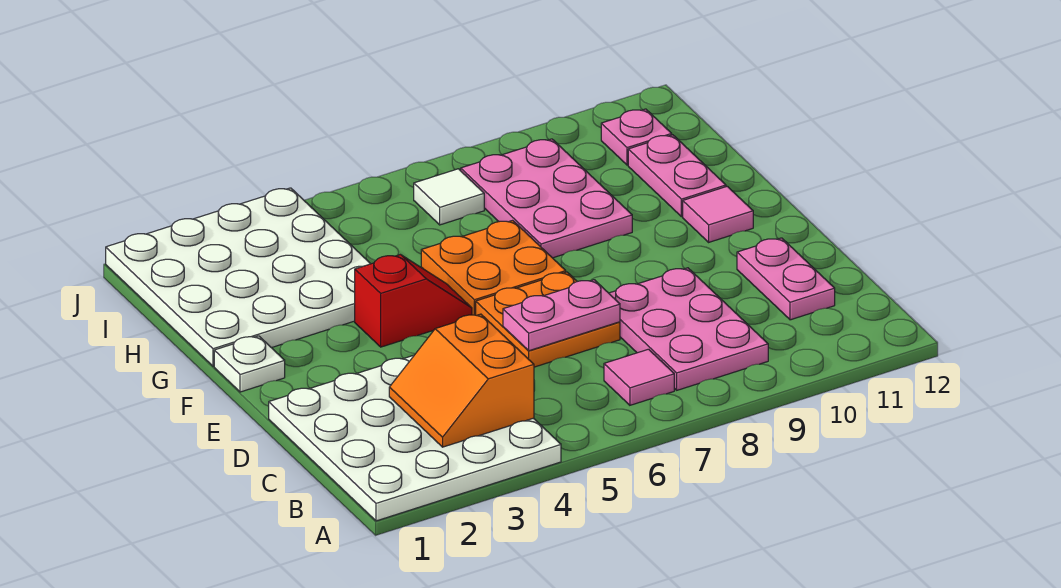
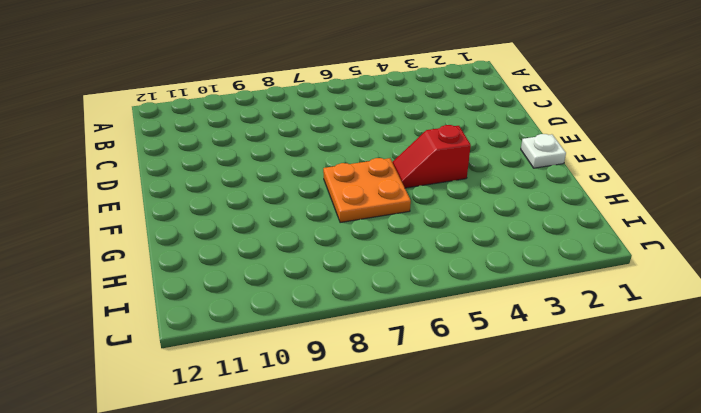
none -> white plate A1:D4 level 1
none -> pink tile B7 level 1
none -> pink plate B8:D9 level 1

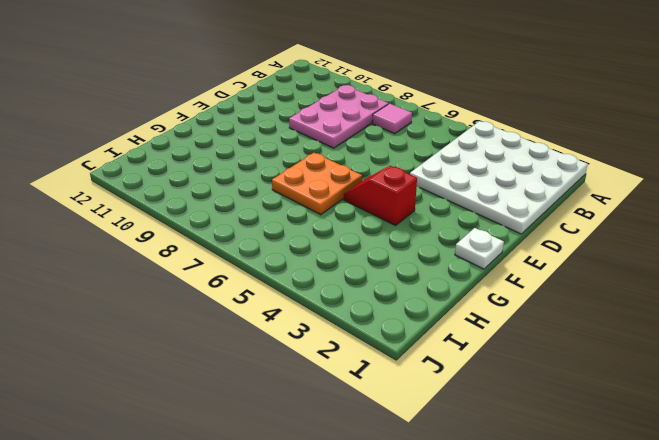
none -> pink plate C11:D11 level 1
none -> orange plate D6:E7 level 1
none -> pink tile F11 level 1

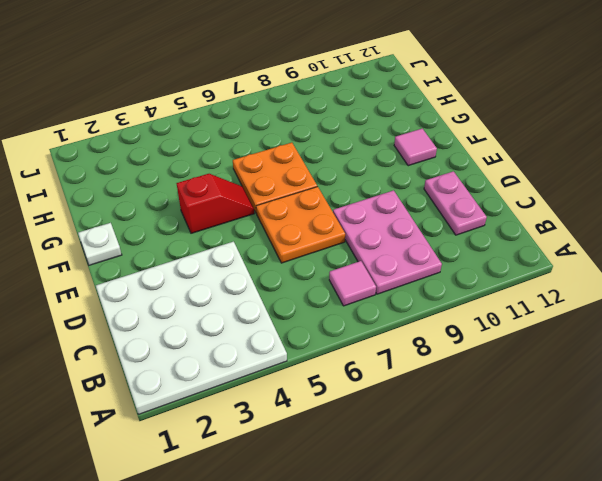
none -> white plate G1:J4 level 1
none -> pink plate G8:I9 level 1
none -> pink plate G11:H11 level 1

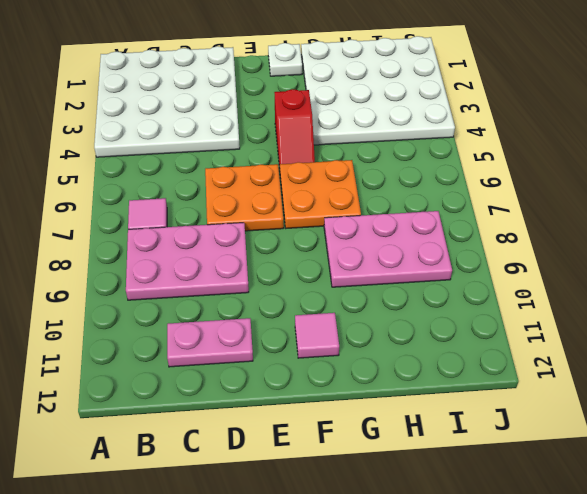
none -> pink plate G11:H11 level 1
none -> white tile I7 level 1
none -> pink plate I11 level 1

